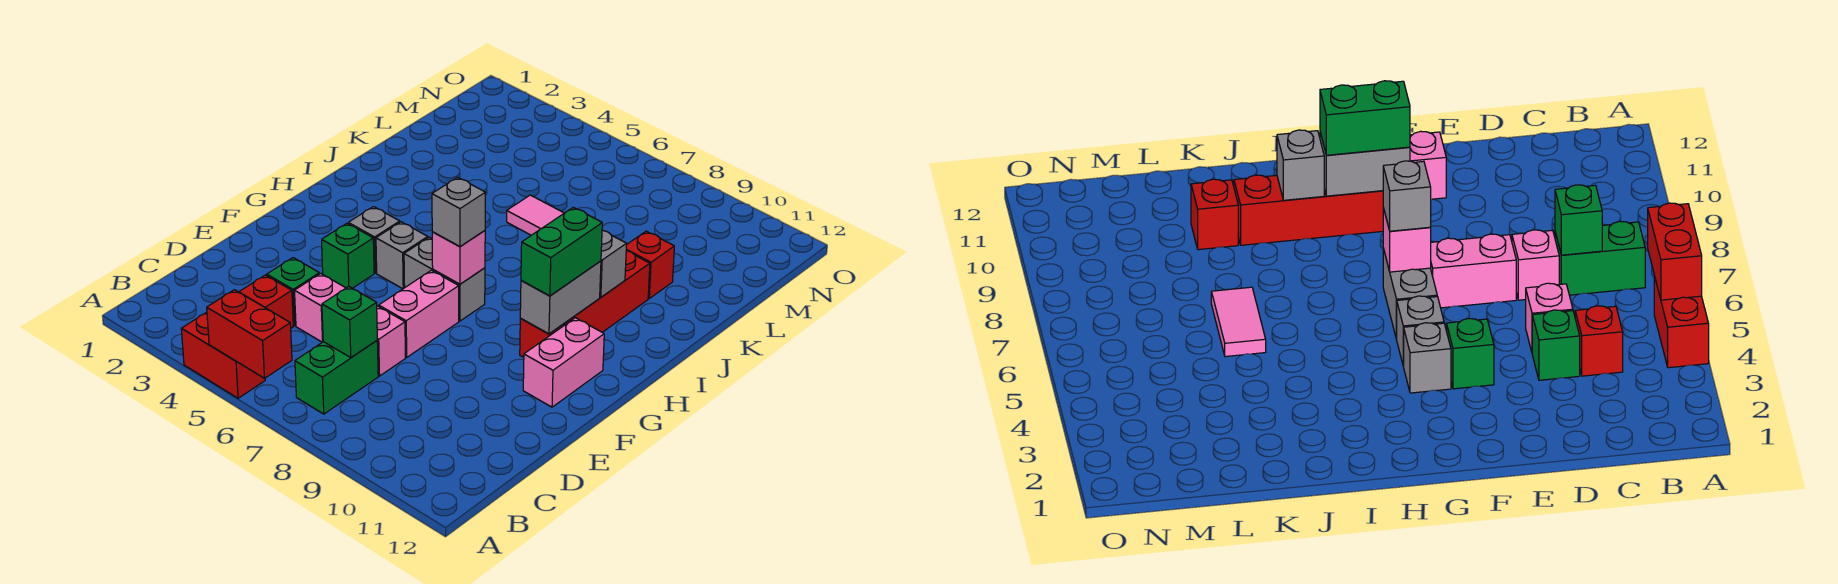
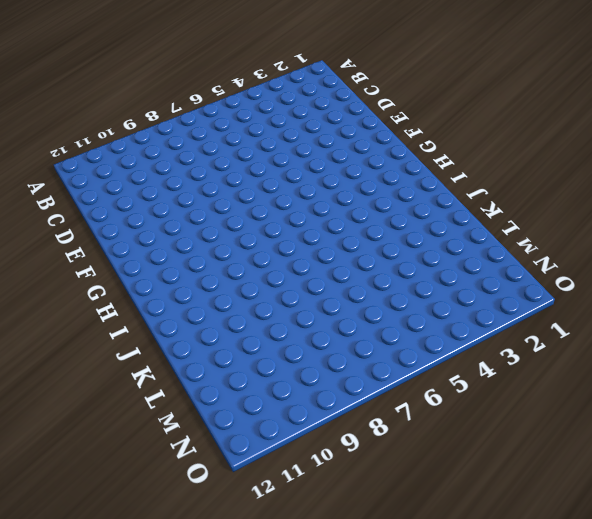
none -> red brick A4:A5 level 1
none -> green brick B7:C7 level 1
none -> red brick C4 level 1

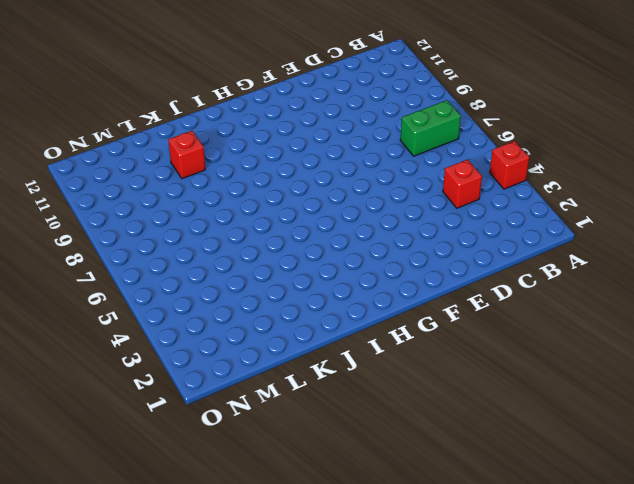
red brick A4 level 1 -> red brick A4:A5 level 1
none -> green brick D4 level 1
none -> pink brick D5 level 1
none -> pink brick D7 level 1

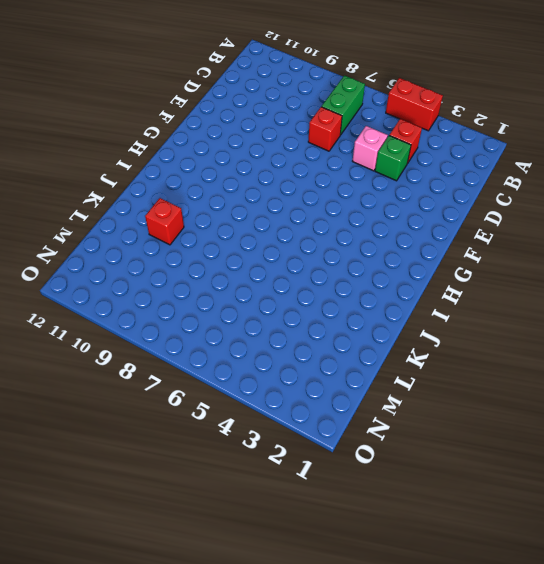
red brick D7 level 1 -> pink brick D7 level 1
none -> pink brick E7:F7 level 1
none -> green brick F4 level 1
none -> pink brick F11:G11 level 1

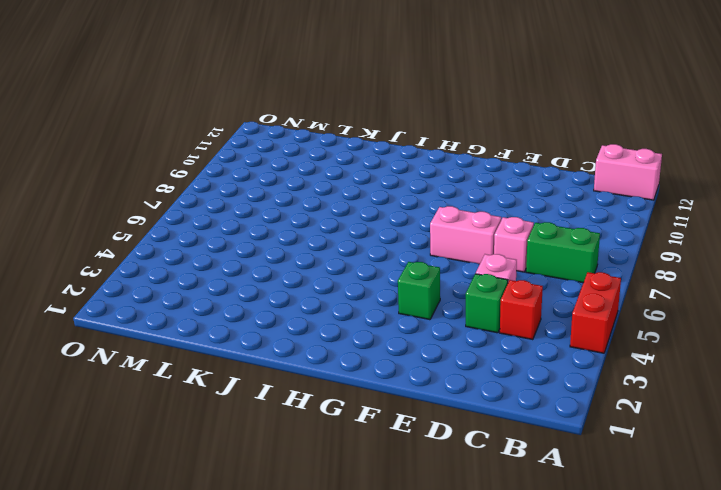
pink brick A12:B12 level 1 -> pink brick F11:G11 level 1
none -> grey brick G4 level 1
none -> grey brick G5 level 1
none -> grey brick G6:G7 level 1

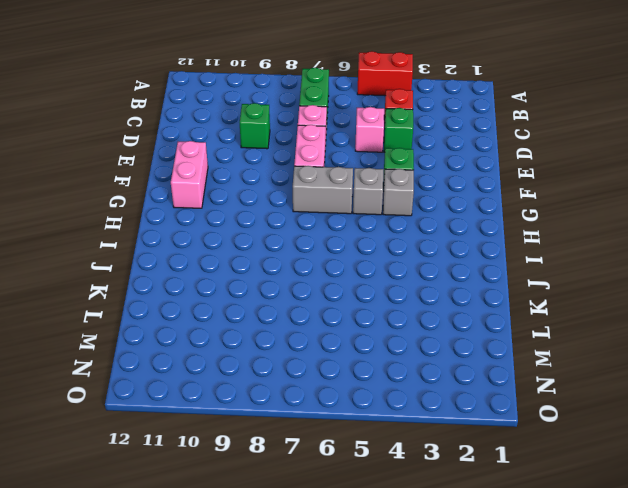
green brick D9 level 1 -> green brick C7 level 2
none -> red brick G10:J10 level 1
none -> pink tile K6:K7 level 1
none -> red brick K10 level 1

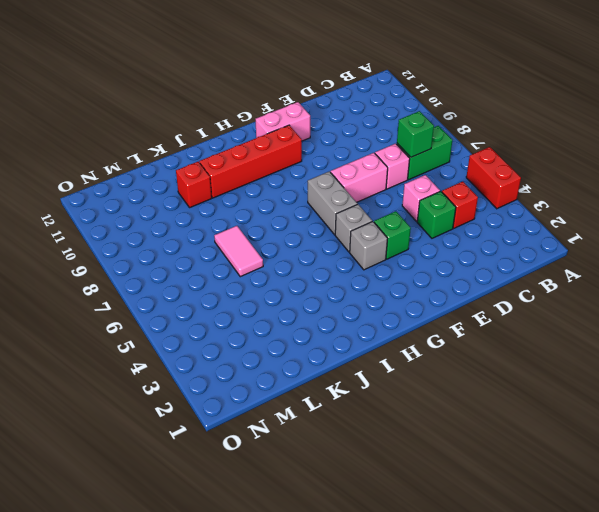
none -> red brick A5:A6 level 2
none -> pink brick G7 level 2
none -> grey brick G10:H10 level 2

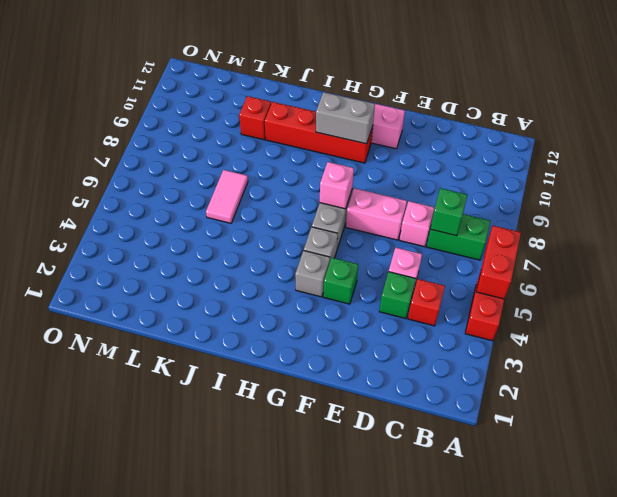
none -> grey brick I10 level 2
none -> grey brick G7 level 3
none -> green brick G10:H10 level 3

